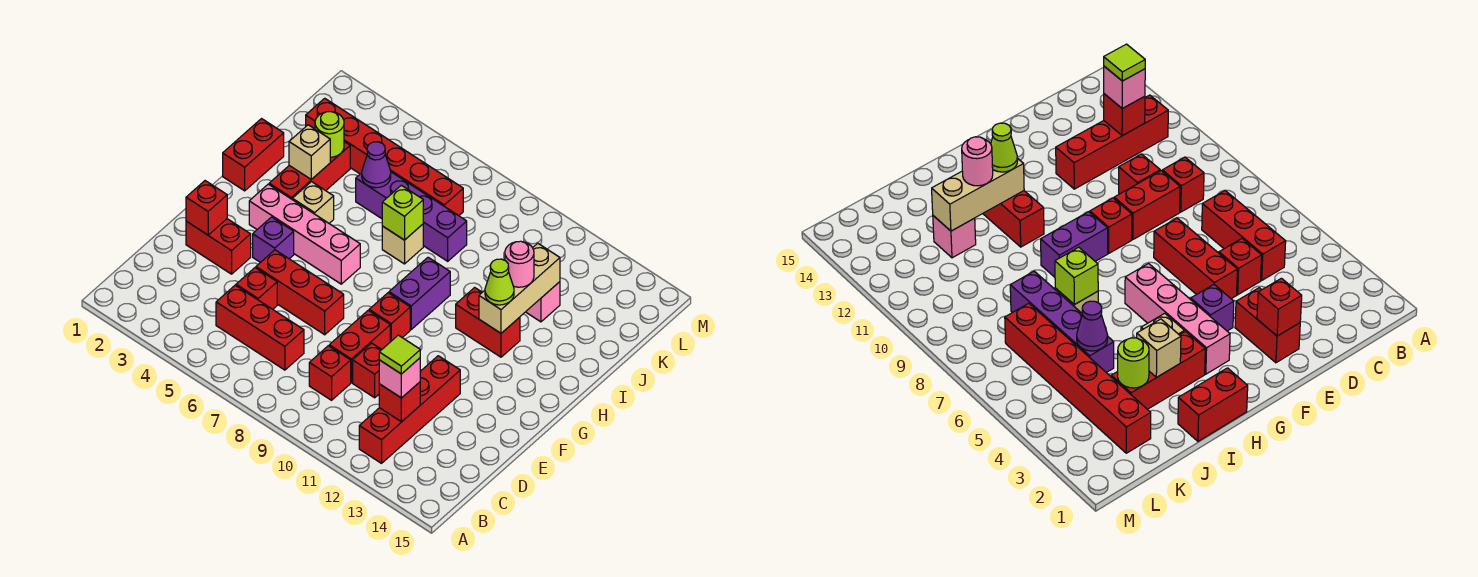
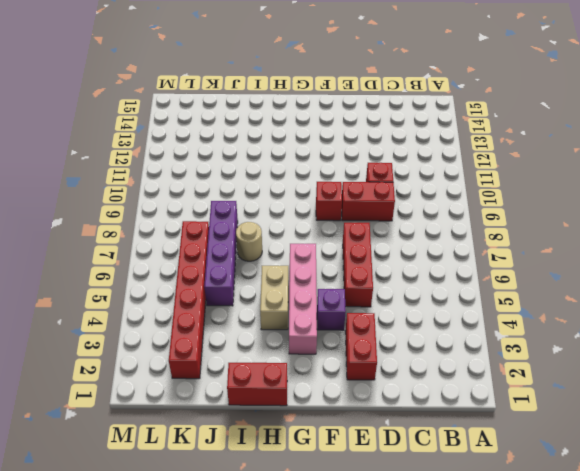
tan brick H4:H5 level 1 -> tan brick H4 level 1
tan round brick I7 level 1 -> tan brick I7 level 1
none -> red brick B12:E12 level 1
none -> red brick C5:C7 level 1
none -> red brick C9 level 1
none -> red brick D5 level 1

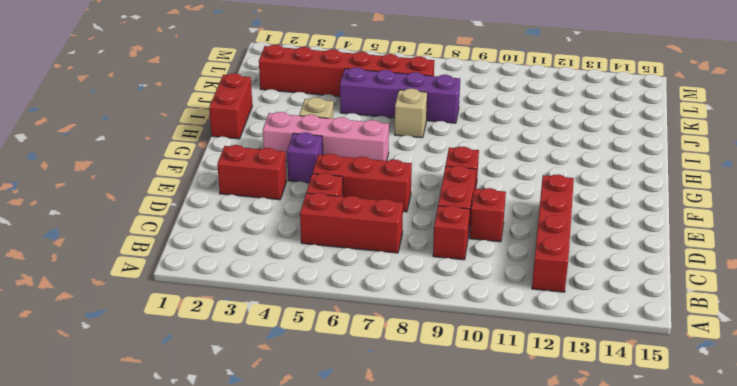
none -> purple brick G9:H9 level 1
none -> red brick H3:J3 level 1
none -> red brick H11:H12 level 1
none -> pink brick J12 level 1

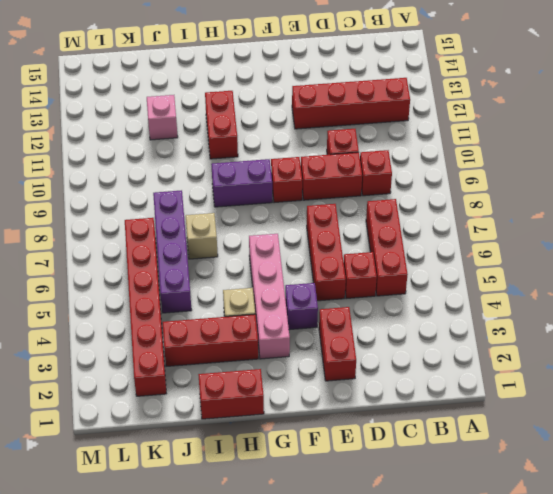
none -> red brick C12 level 2
none -> red brick E2 level 2
none -> tan brick H12:J12 level 2
none -> tan brick I3 level 2

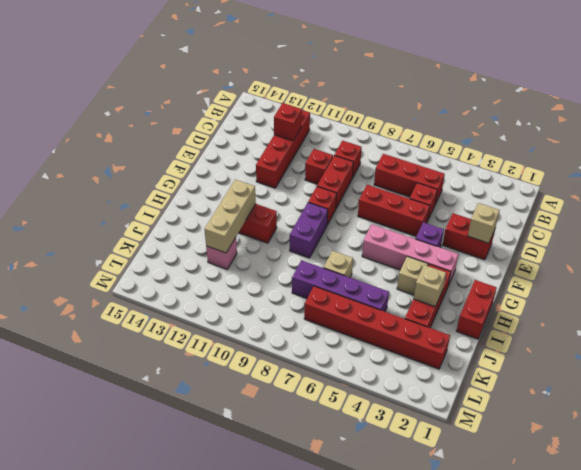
tan brick E2 level 2 -> red brick E2 level 2
none -> lime brick I7 level 2
none -> lime round brick J3 level 2
none -> purple cone J5 level 2
none -> pink brick C12 level 3

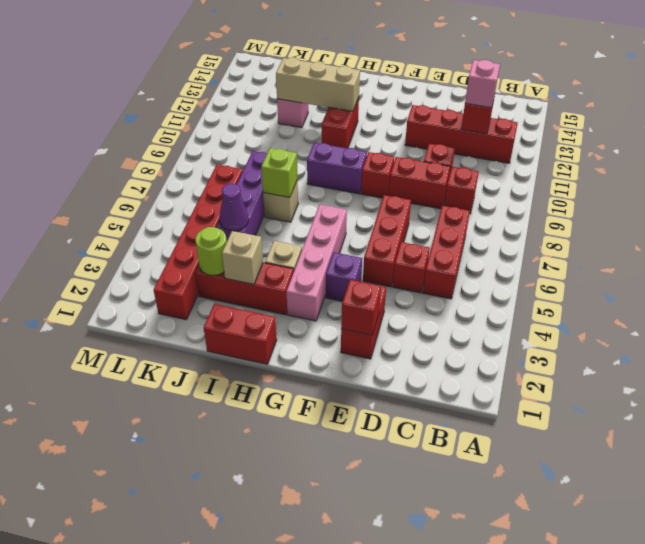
none -> lime cone H12 level 3
none -> pink round brick I12 level 3
none -> lime tile C12 level 4

